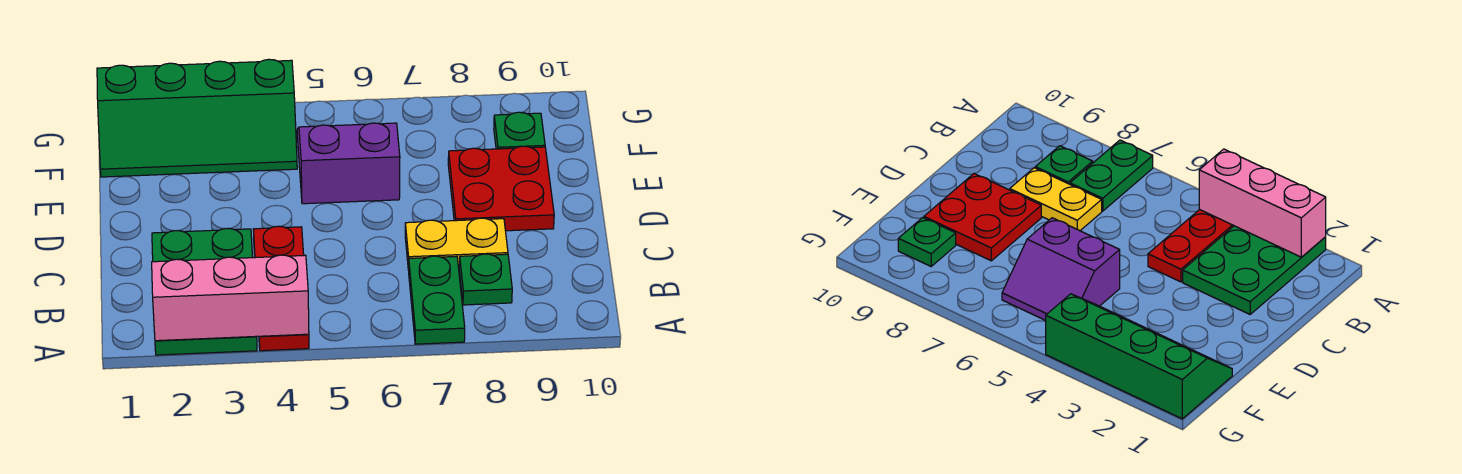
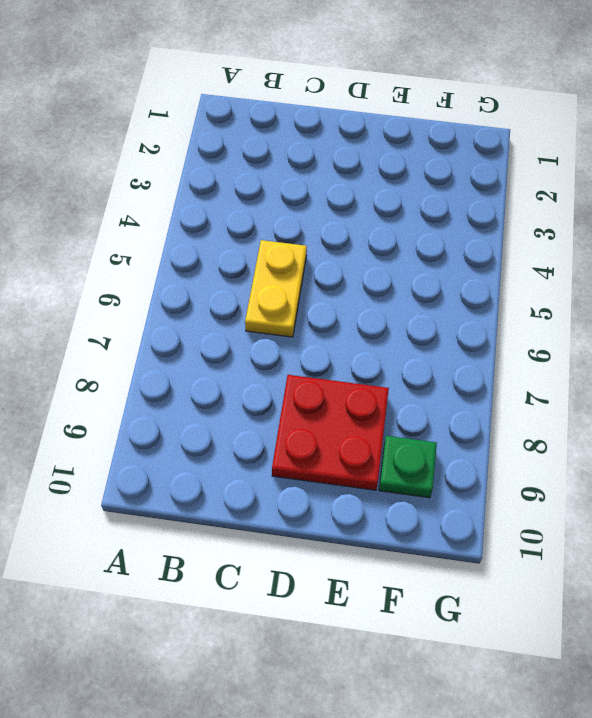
yellow plate C5:C6 level 1 -> yellow plate C7:C8 level 1
none -> green plate A2:C3 level 1
none -> red plate A4:C4 level 1

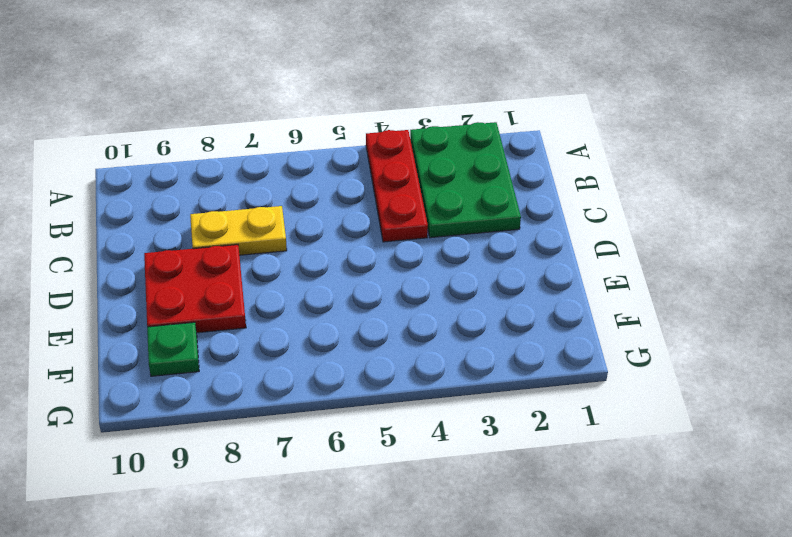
none -> green plate A7:B7 level 1
none -> green plate B8 level 1

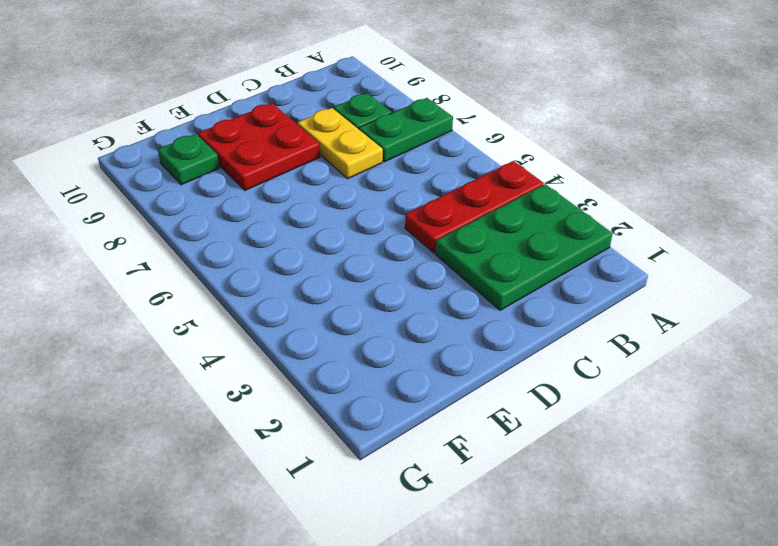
none -> purple slope E5:F6 level 1 top E
none -> green slope F1:G4 level 1 top G

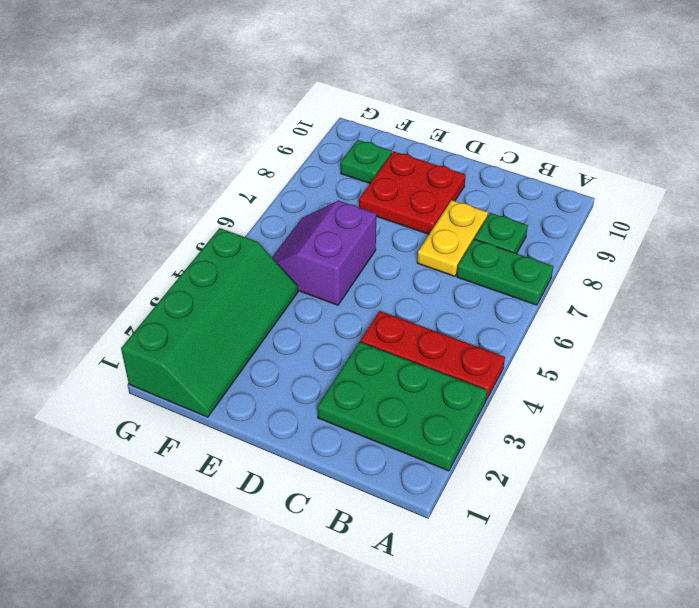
none -> pink brick A2:A4 level 2

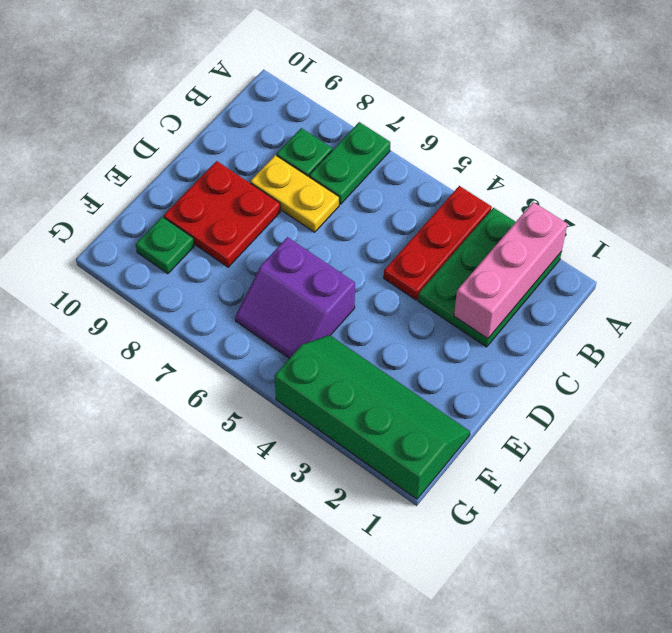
pink brick A2:C2 level 2 -> pink brick A2:A4 level 2

